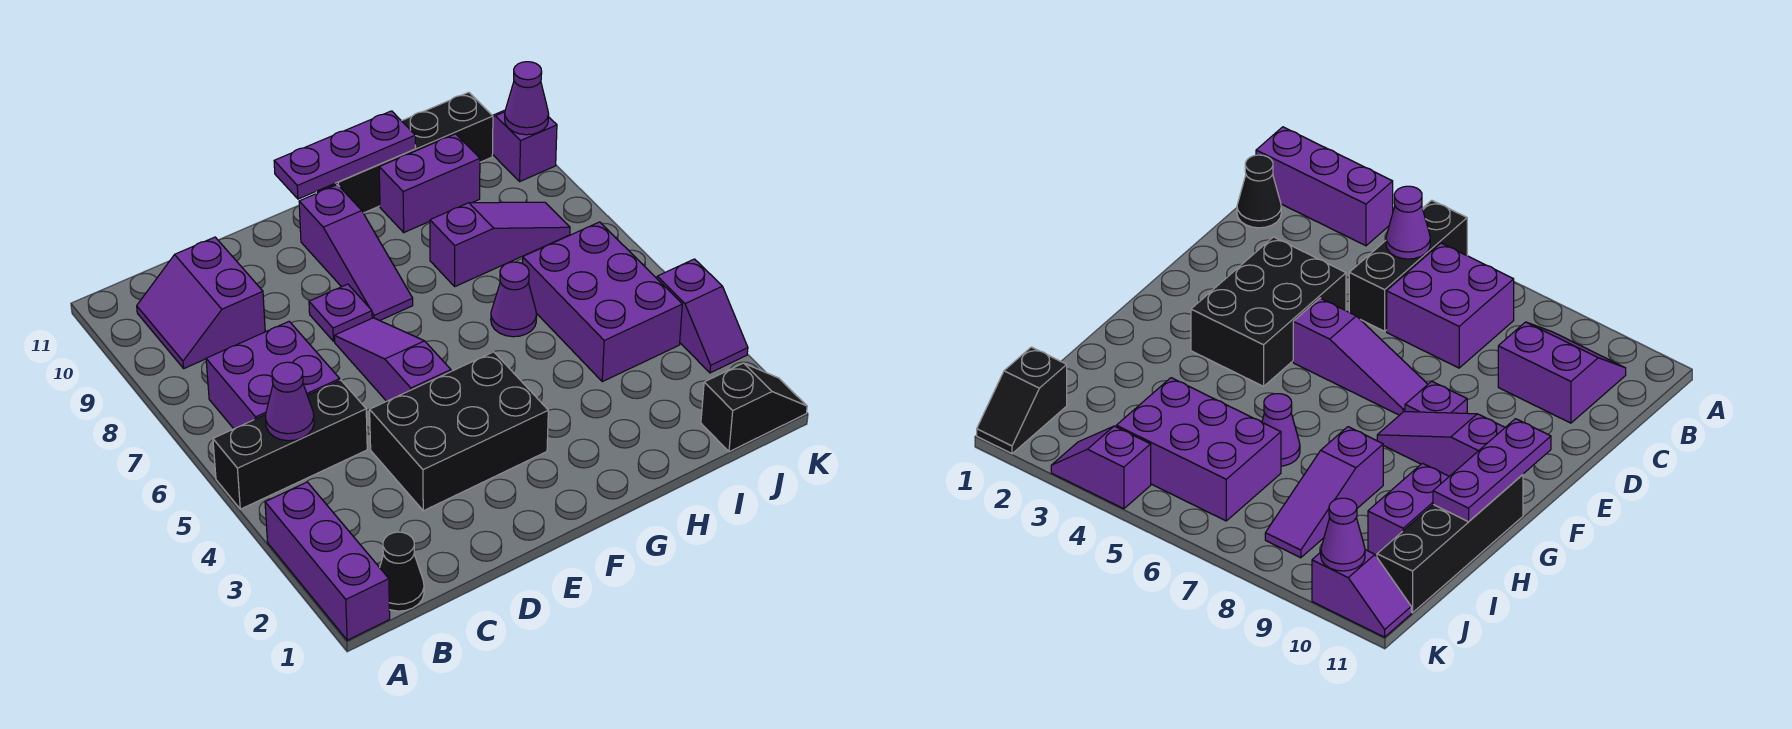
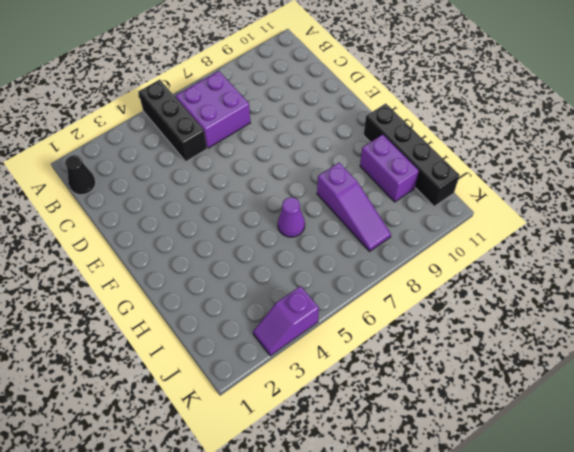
none -> purple brick A1:A3 level 1
none -> purple slope B9:C10 level 1 top C
none -> black brick D3:F4 level 1

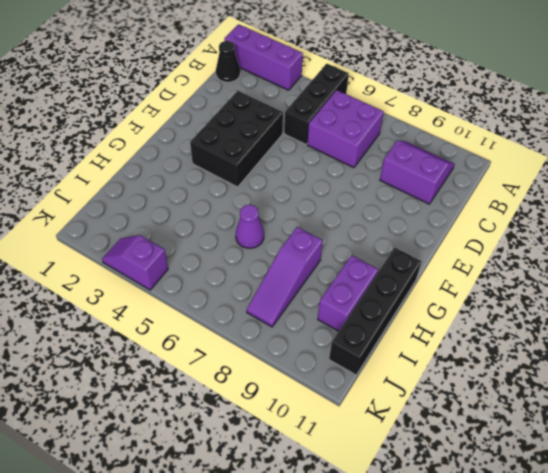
none -> purple slope E5:E7 level 1 top 5
none -> purple plate E8 level 1
none -> purple slope F8:F10 level 1 top 10

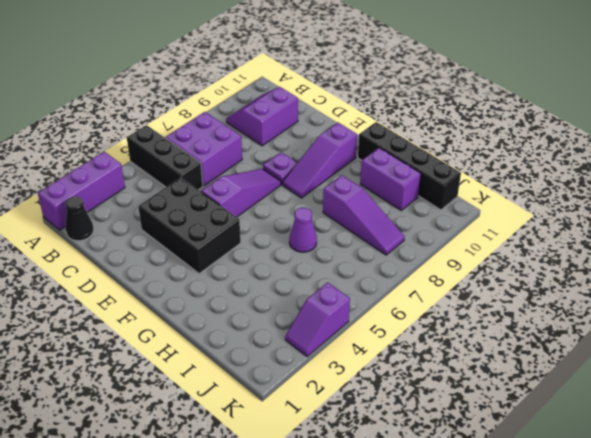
none -> purple brick I4:J6 level 1
none -> black slope J1:K1 level 1 top J
none -> purple slope K10:K11 level 1 top 10

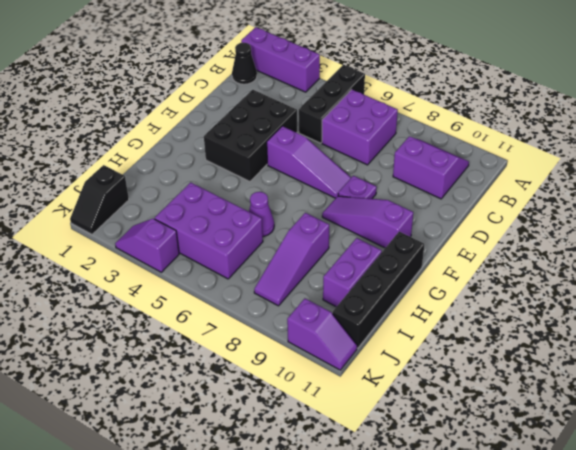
none -> purple cone B5 level 2
none -> purple plate F11:H11 level 2
none -> purple cone K10 level 2

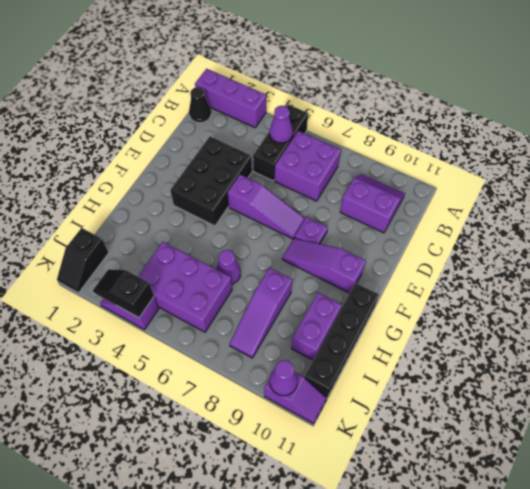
black slope K3:K4 level 2 top 4 -> none
none -> purple plate F11:H11 level 2

